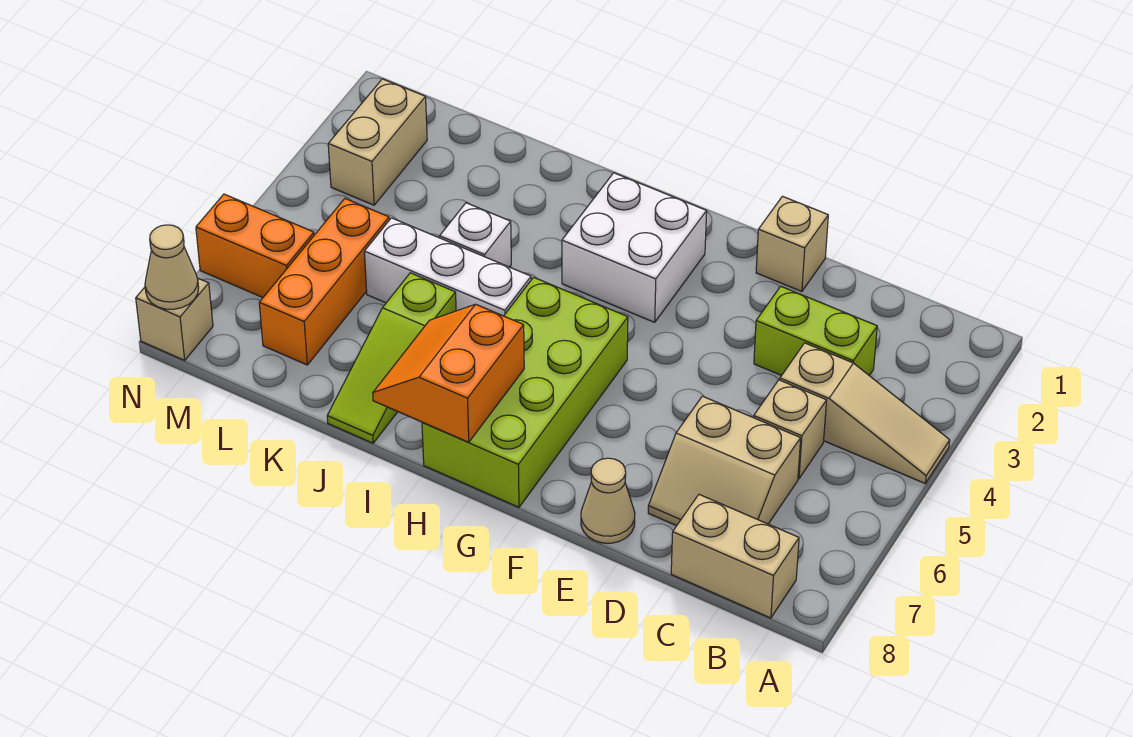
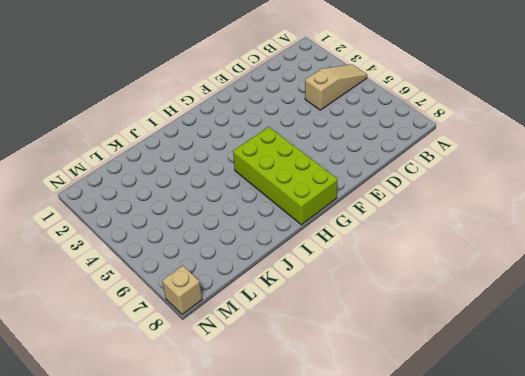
none -> tan brick B8:C8 level 1
none -> lime brick C3:D3 level 1
none -> tan brick C5 level 1

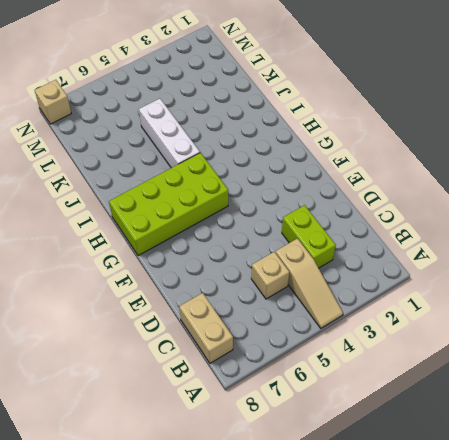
none -> tan slope C6:D7 level 1 top 6
none -> tan brick E1 level 1
none -> tan cone E8 level 1

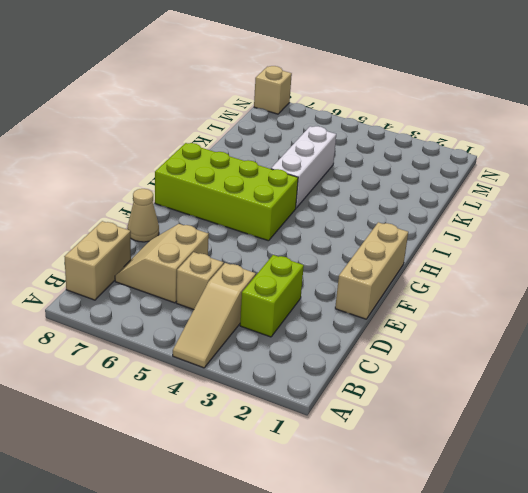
tan brick E1:G1 level 1 -> tan brick E1 level 1
none -> white brick G2:H3 level 1
none -> white brick J4 level 1
none -> lime slope J6:J8 level 1 top 6

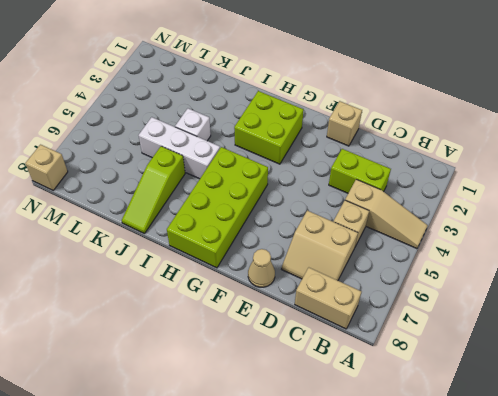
lime brick G2:H3 level 1 -> white brick G2:H3 level 1
none -> orange brick L5:L7 level 1
none -> tan brick M2:M3 level 1
none -> orange brick M6:N6 level 1

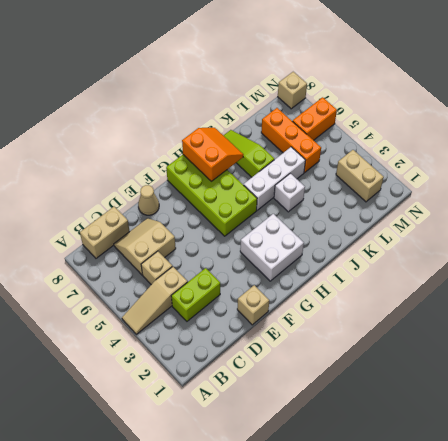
none -> tan cone N8 level 2

